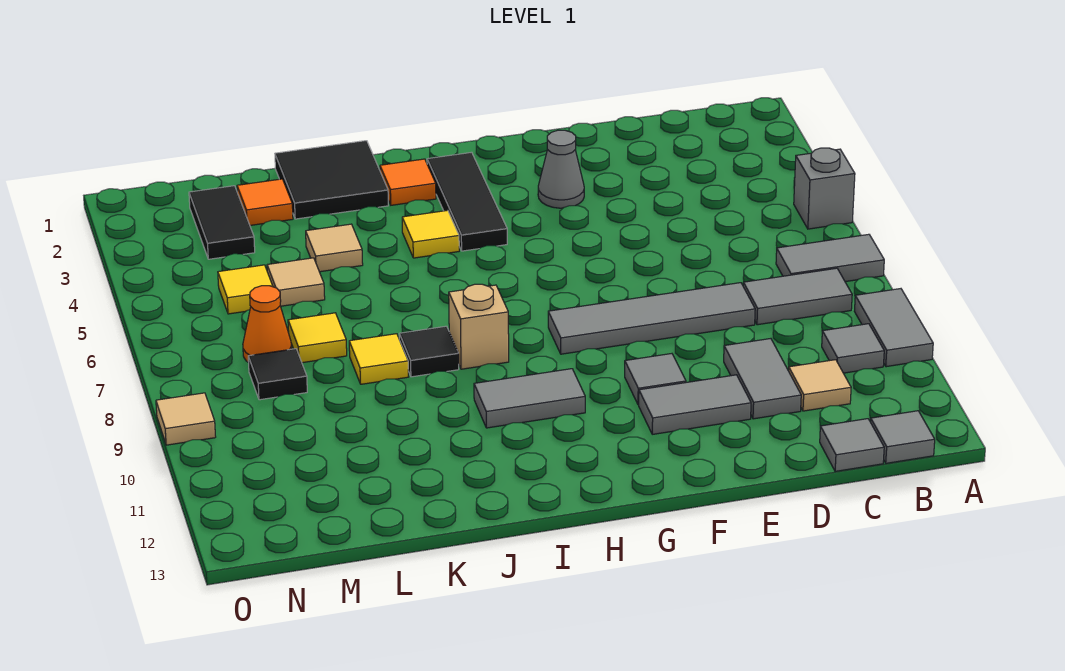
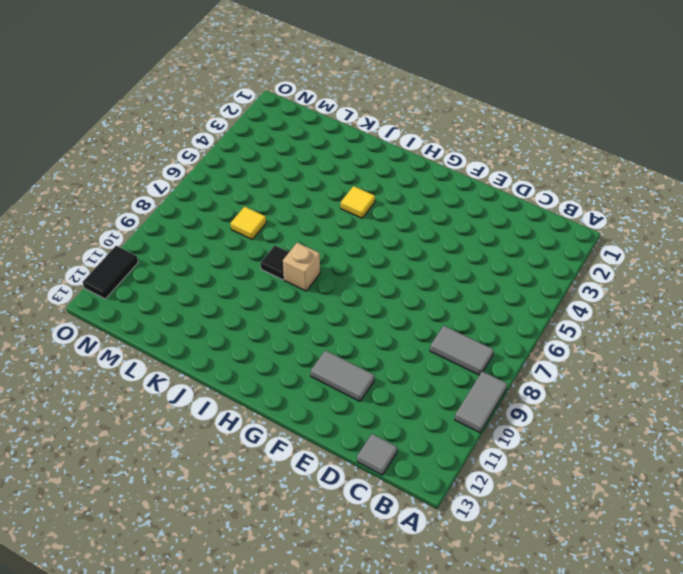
black tile O11:O12 level 1 -> black tile M2:M3 level 1
none -> grey brick A5 level 1
none -> grey tile A7:B7 level 1
none -> grey tile B10 level 1
none -> grey tile B13 level 1

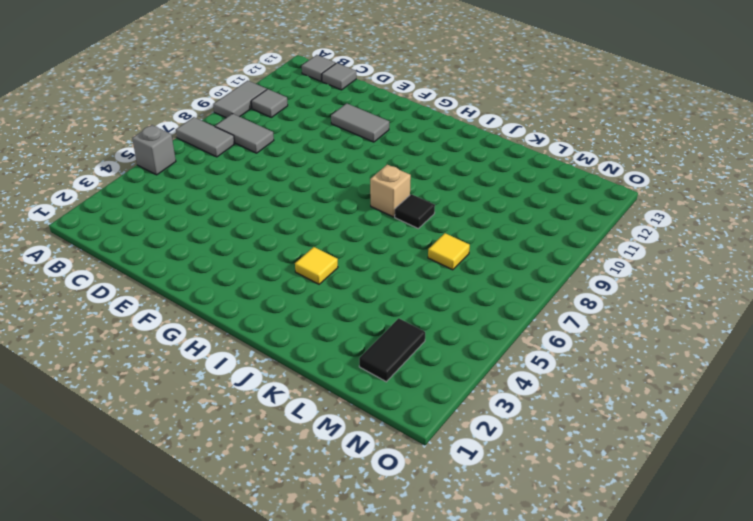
none -> tan tile C11 level 1
none -> grey tile D8:G8 level 1
none -> grey tile D10:D11 level 1
none -> grey cone F3 level 1

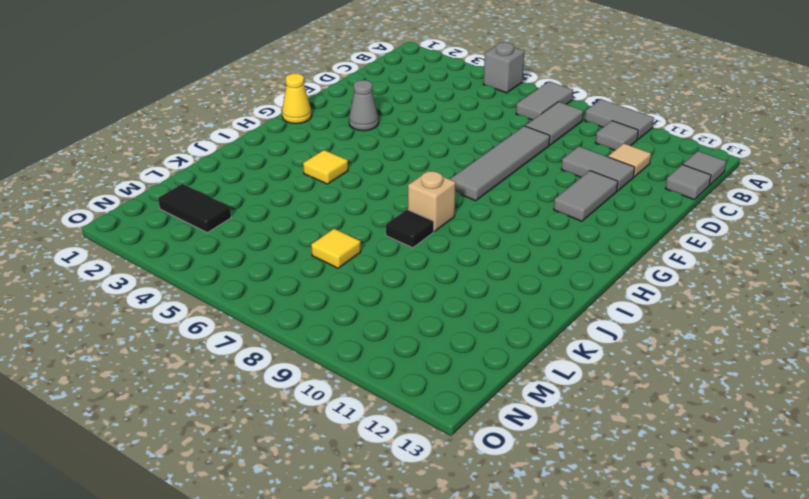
yellow cone G1 level 1 -> none
none -> grey tile F10 level 1
none -> black tile H2:H4 level 1
none -> grey tile H10:I10 level 1
none -> orange tile I2 level 1

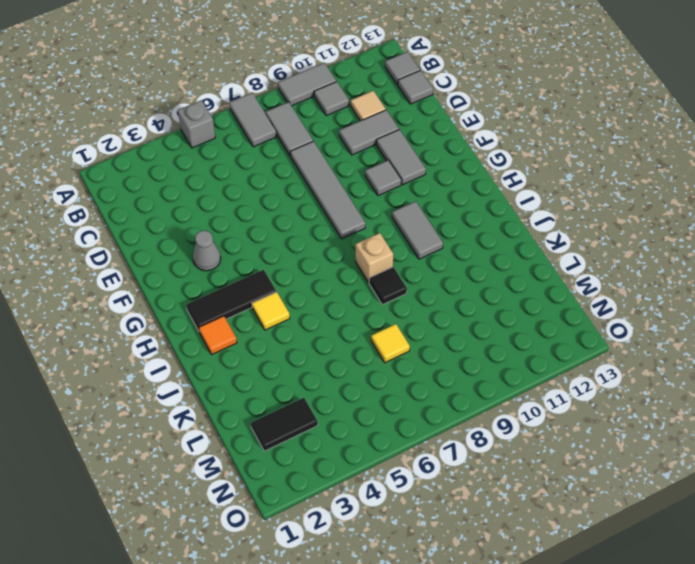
none -> black tile J1:K2 level 1
none -> tan tile K4 level 1
none -> yellow tile K8 level 1
none -> orange tile L2 level 1

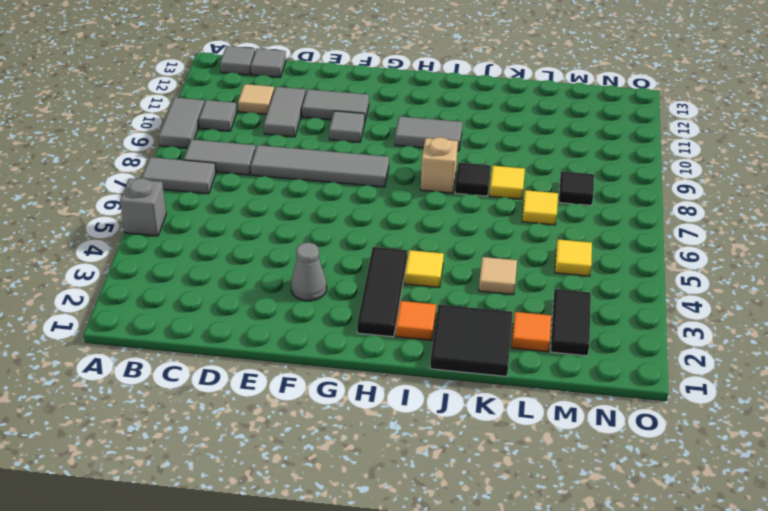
none -> tan tile L5 level 1
none -> orange cone M7 level 1
none -> tan tile O9 level 1

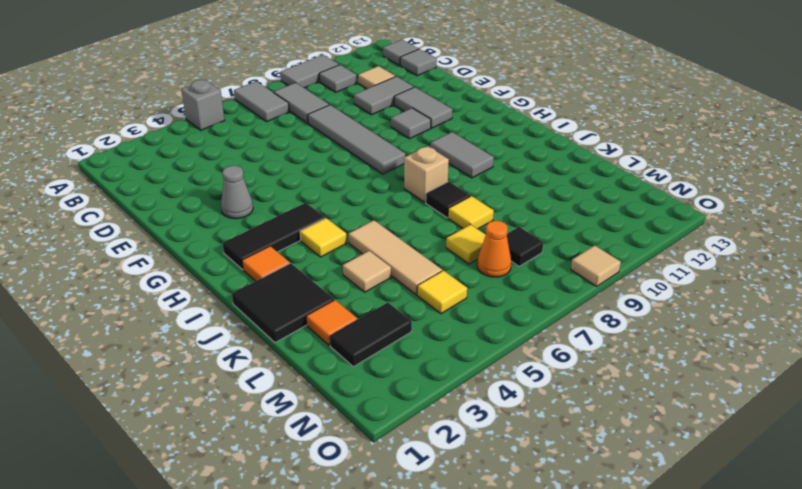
tan tile J5:L5 level 1 -> tan tile L5 level 1

